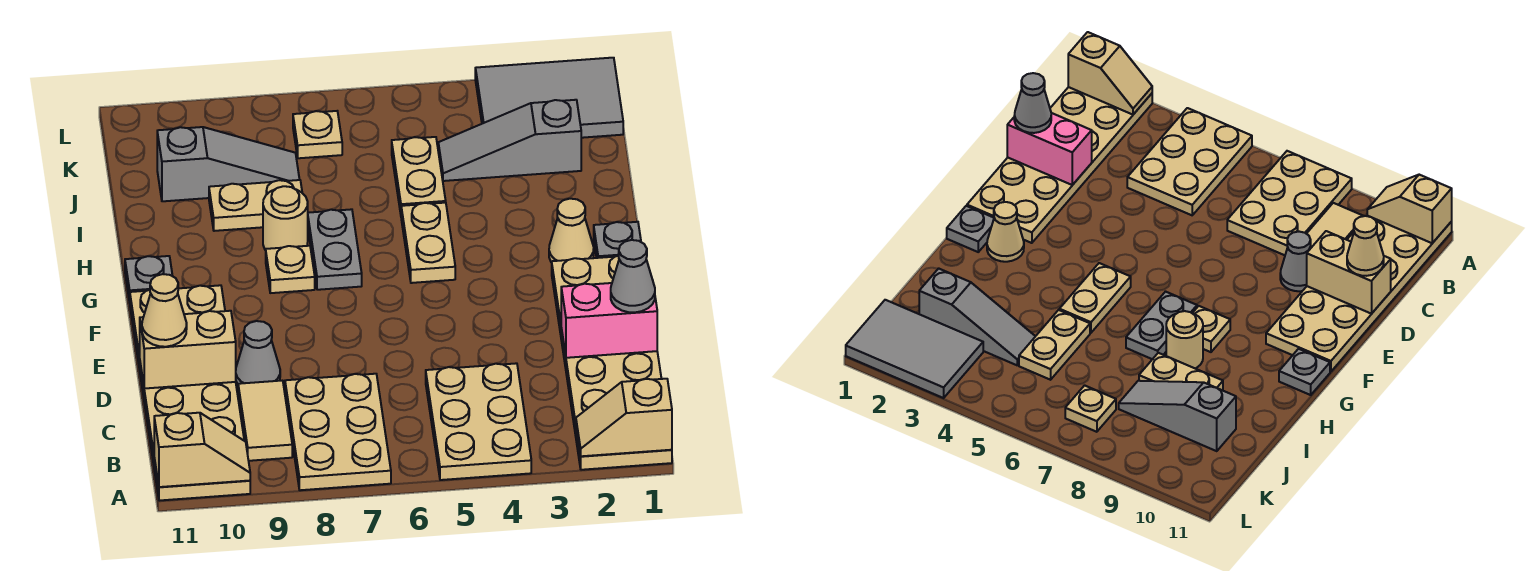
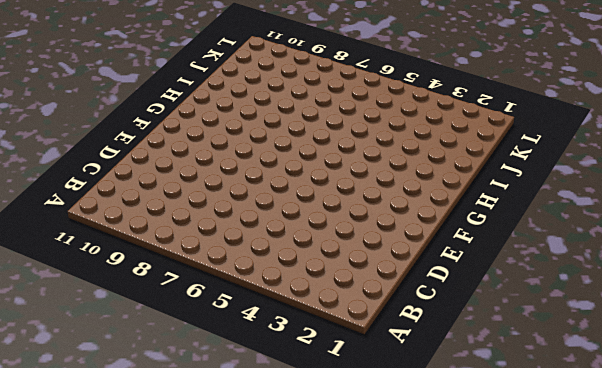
none -> tan plate A1:F2 level 1
none -> tan plate A4:C5 level 1
none -> tan plate A7:C8 level 1

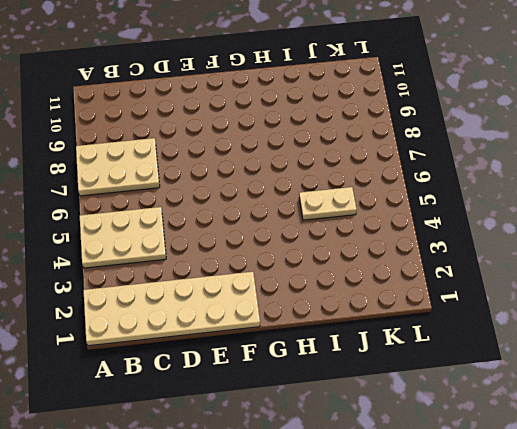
none -> tan plate A10:F11 level 1
none -> tan tile B9:C9 level 1
none -> grey cone D9 level 1

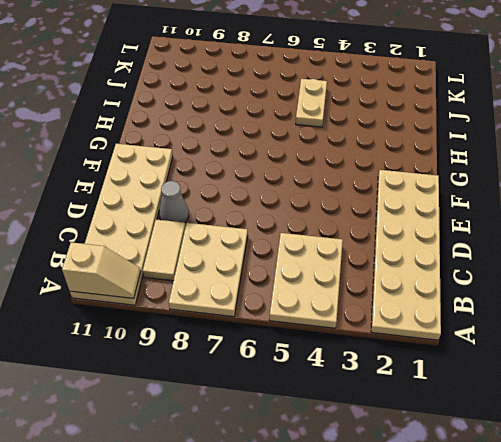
none -> grey plate G1 level 1
none -> tan cone G2 level 1
none -> tan plate G5:H5 level 1

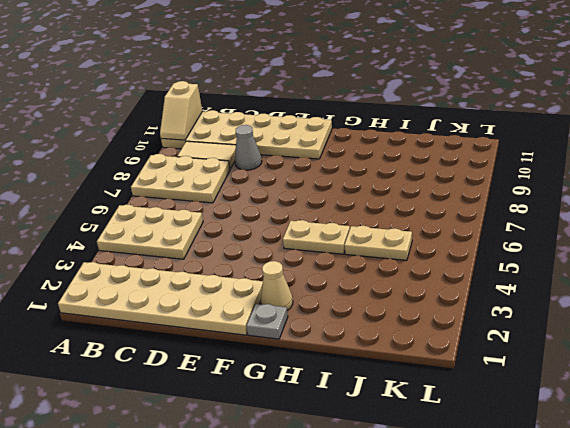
none -> grey plate G7:H7 level 1
none -> tan plate G8 level 1
none -> grey plate G11 level 1

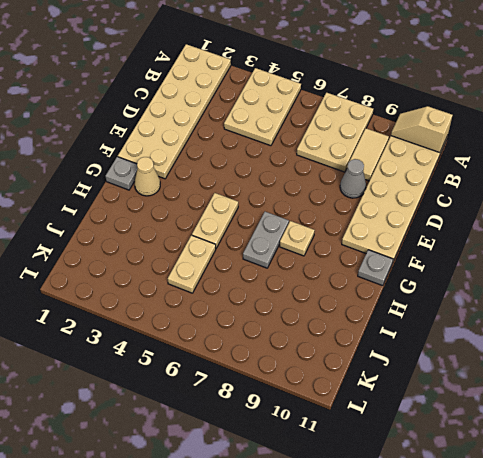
none -> tan round brick H8 level 1
none -> tan plate I8:I9 level 1
none -> grey slope J2:J4 level 1 top 2

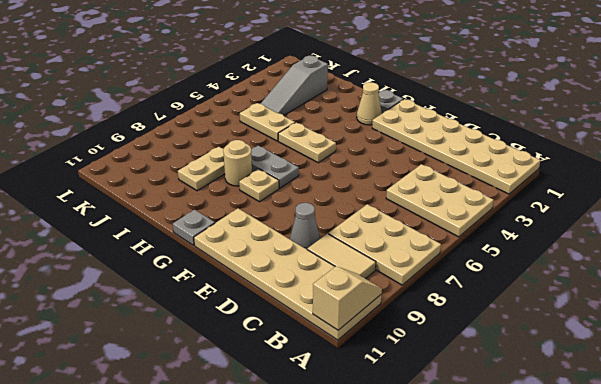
none -> grey slope J8:J10 level 1 top 10
none -> grey tile K1:L3 level 1
none -> tan plate K7 level 1

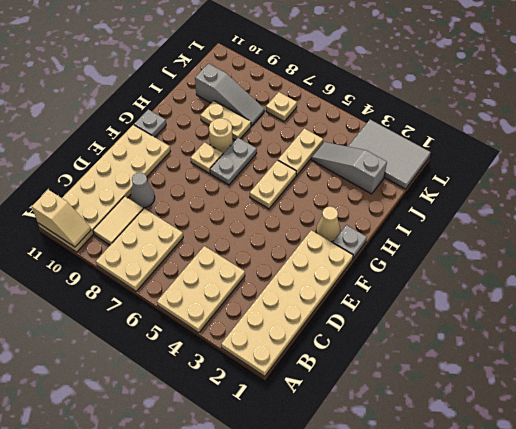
none -> tan slope A1:A2 level 2 top 1
none -> pink brick D1:D2 level 2
none -> tan brick D10:D11 level 2

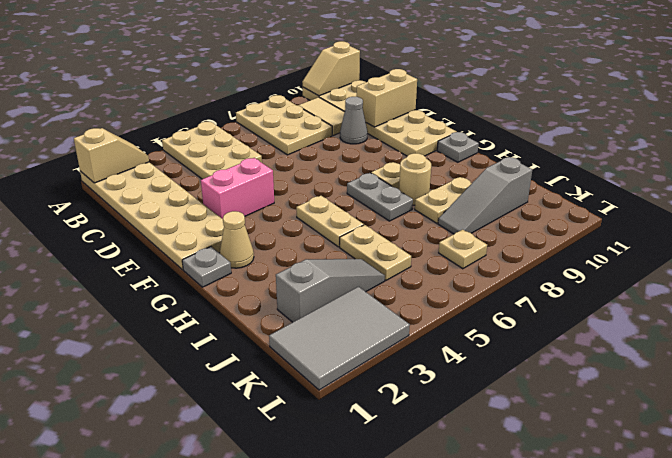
pink brick E3:E4 level 1 -> pink brick D1:D2 level 2
none -> grey cone D1 level 3
none -> tan cone D11 level 3

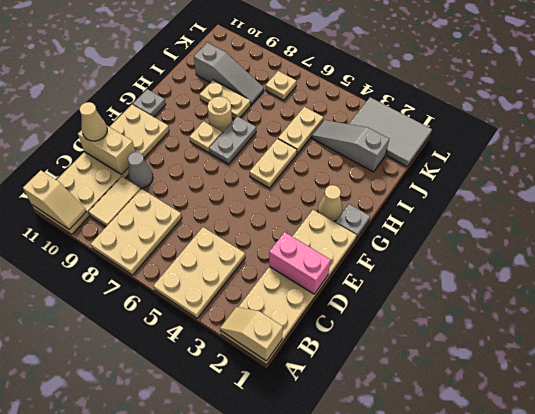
none -> grey cone D1 level 3

